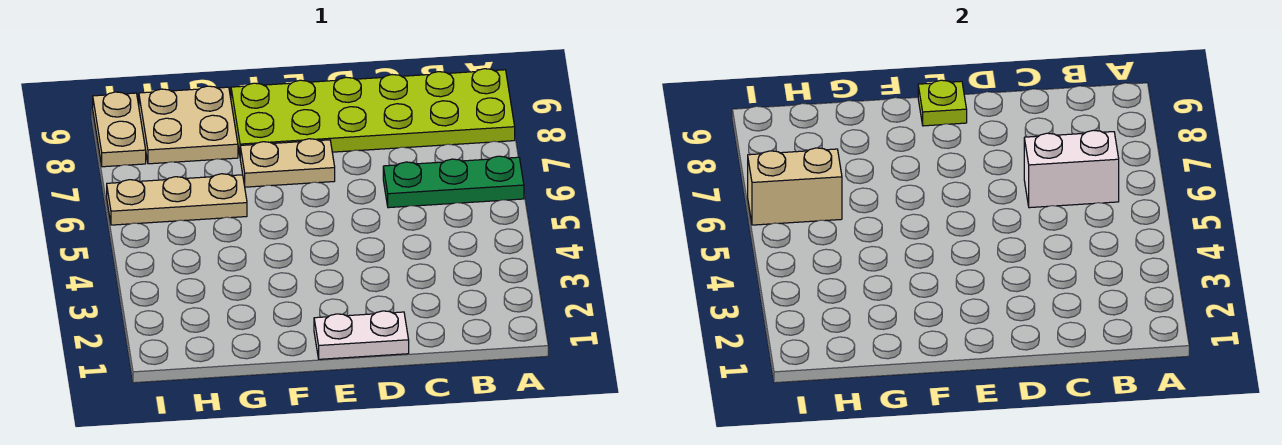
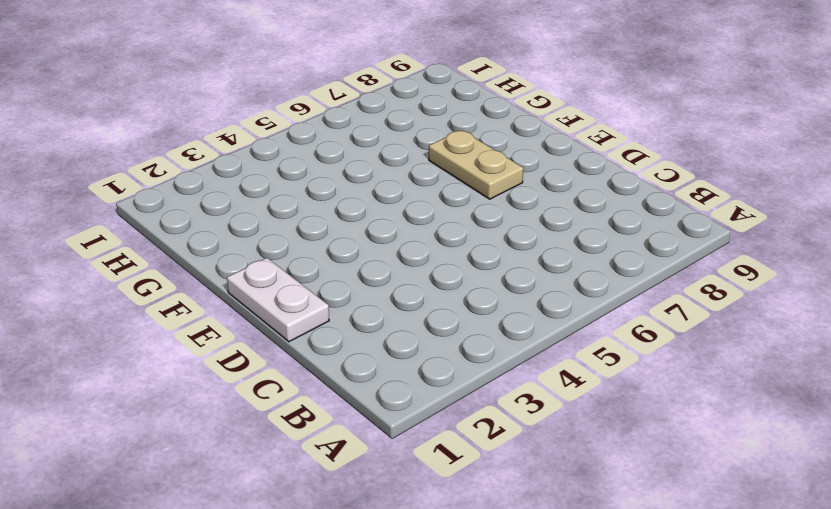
none -> green plate A6:C6 level 1
none -> lime plate A8:F9 level 1

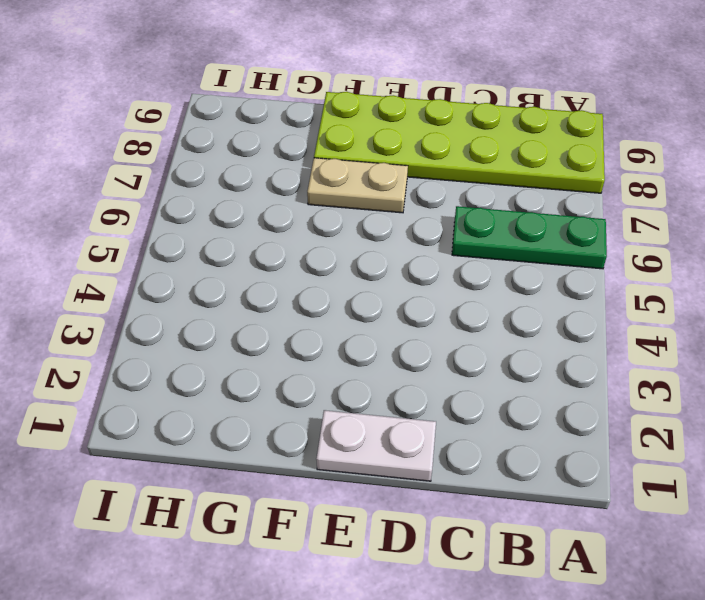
none -> tan plate G6:I6 level 1
none -> tan plate G8:H9 level 1

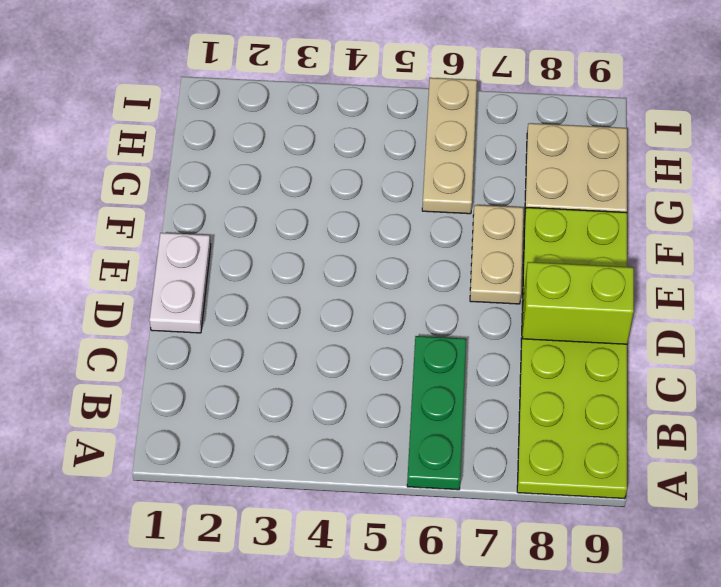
lime brick D8:D9 level 2 -> none
none -> tan plate I8:I9 level 1
none -> white brick B6:C6 level 2

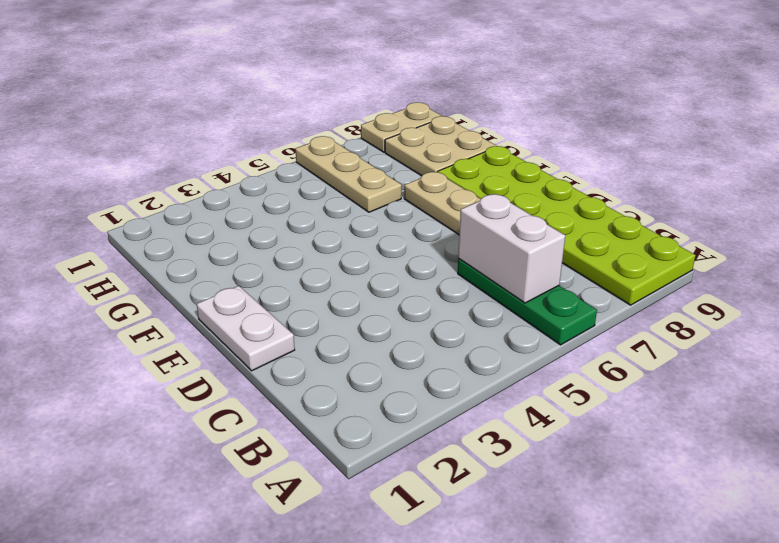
none -> lime plate E9 level 2
none -> tan brick H6:I6 level 2

